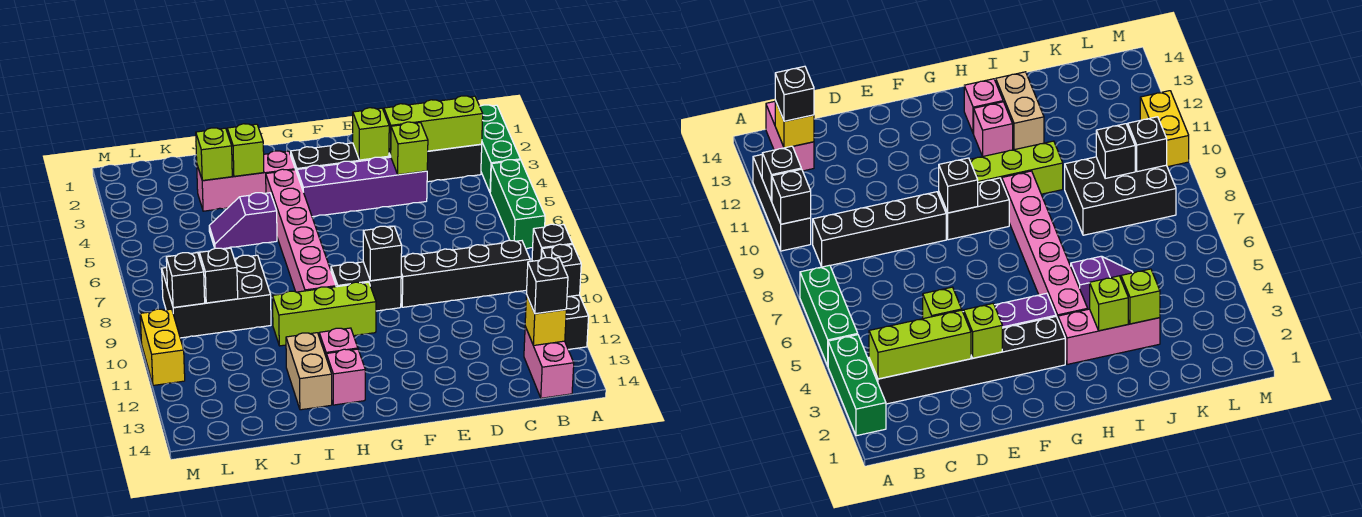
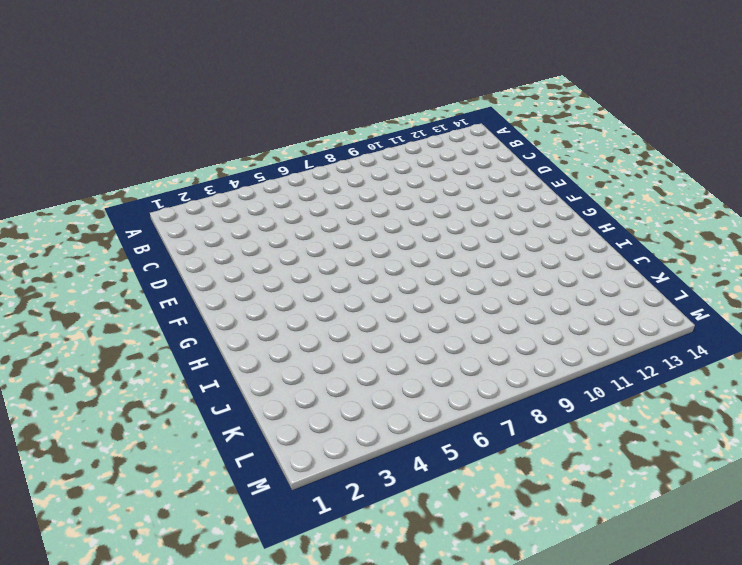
none -> green brick A2:A4 level 1
none -> green brick A5:A7 level 1
none -> black brick A10:A12 level 1

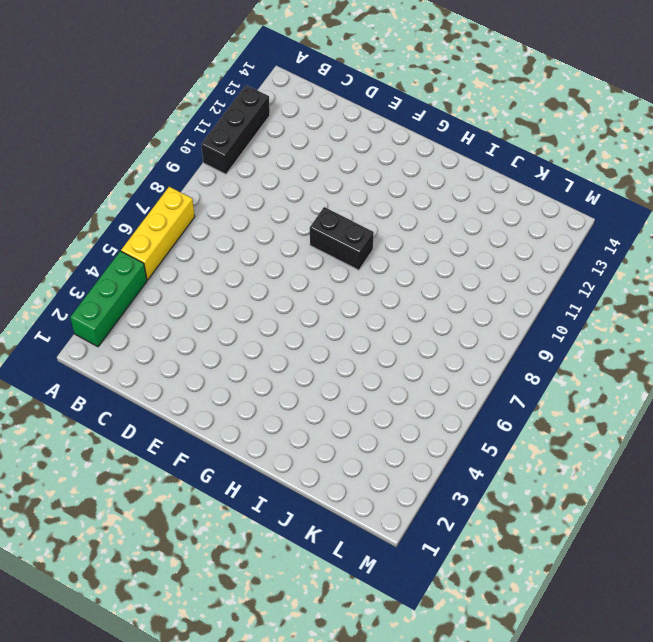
yellow brick A5:A7 level 1 -> green brick A5:A7 level 1
none -> black brick B3:G3 level 1
none -> black brick B9:E9 level 1
none -> pink brick B13:B14 level 1

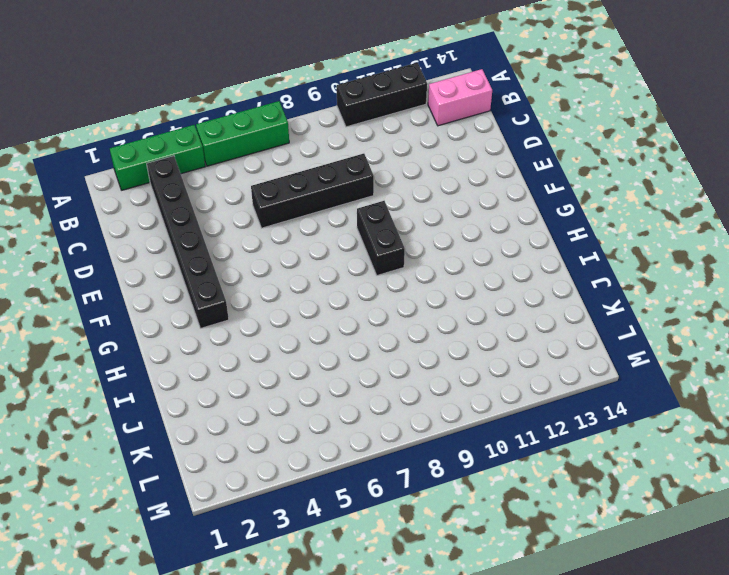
black brick D6:D9 level 1 -> black brick B9:E9 level 1
none -> purple brick D4:G4 level 1
none -> lime brick G10:I10 level 1
none -> pink brick H3:J3 level 1

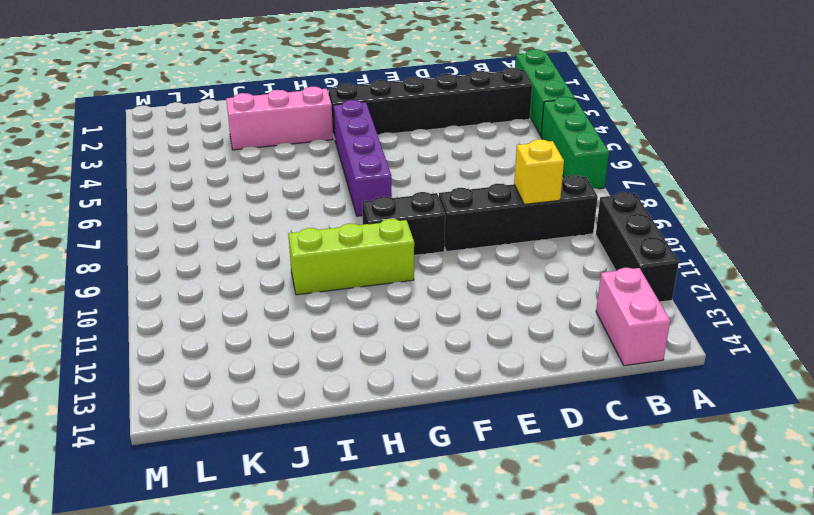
yellow brick C9 level 2 -> yellow brick B13 level 2
purple brick G4:G7 level 1 -> purple brick D4:G4 level 1
none -> pink brick H4:H9 level 1
none -> pink brick H12 level 1
none -> pink brick H13 level 1

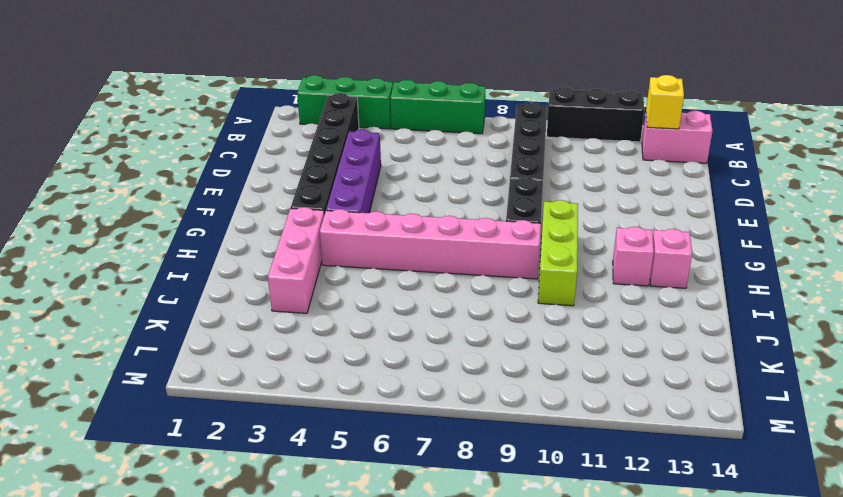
none -> purple slope I5:J5 level 1 top I
none -> tan brick I12:I13 level 1
none -> black brick J8:L9 level 1

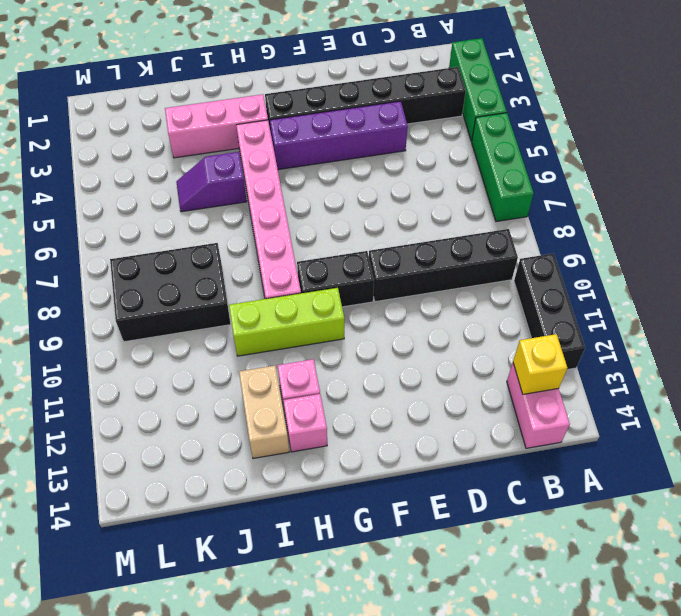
none -> yellow brick M10:M11 level 1
none -> black brick A10 level 2
none -> black brick A11 level 2

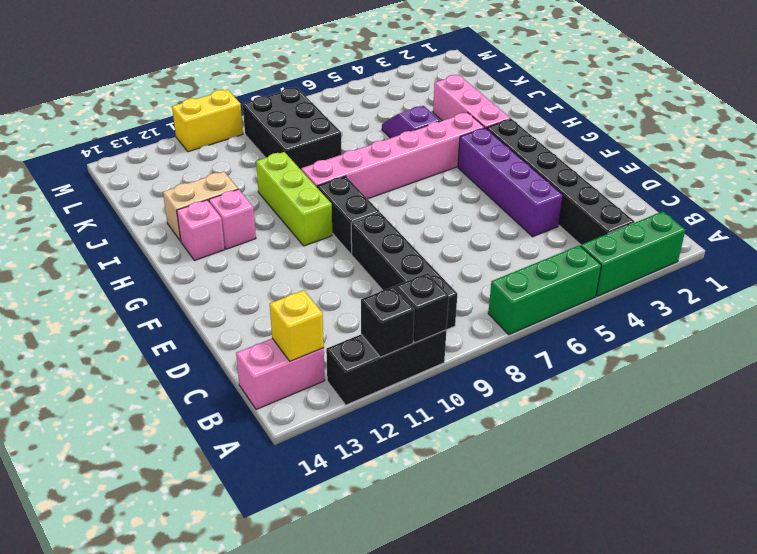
none -> lime brick B3:D3 level 2
none -> lime brick D4 level 2
none -> lime brick E3 level 2

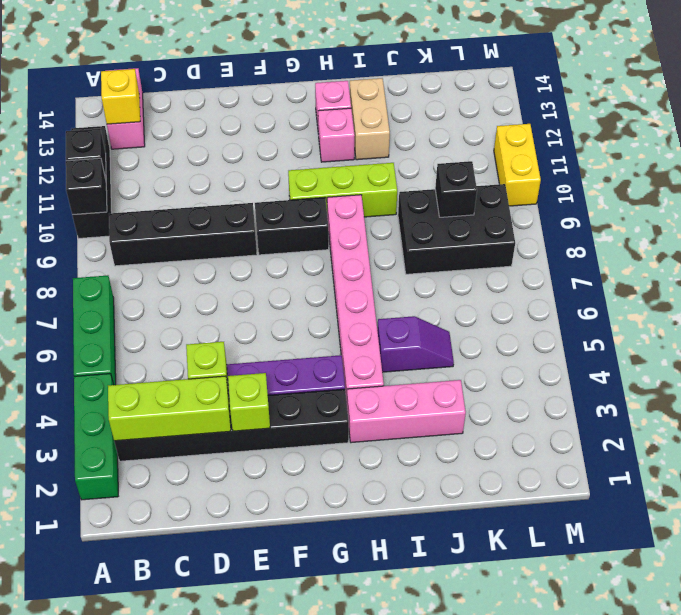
none -> black brick F9 level 2
none -> lime brick I3 level 2
none -> lime brick J3 level 2

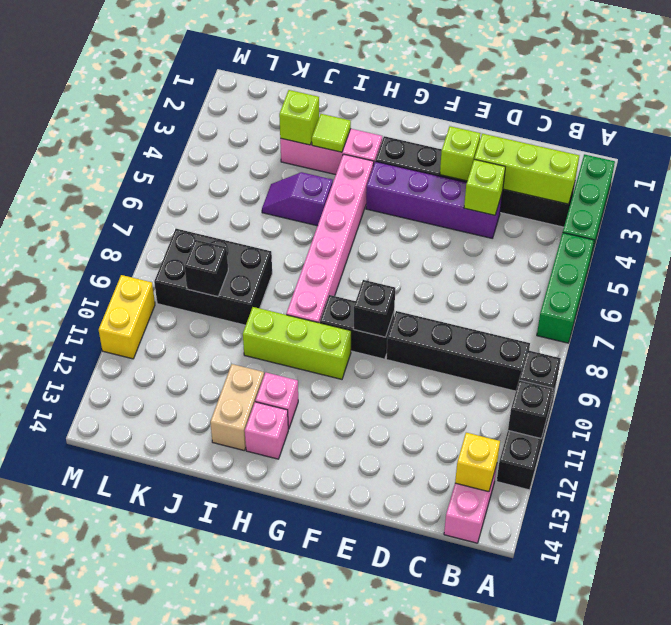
lime tile I3 level 2 -> lime brick I3 level 2
none -> black brick L9 level 2
none -> black brick B13 level 3

